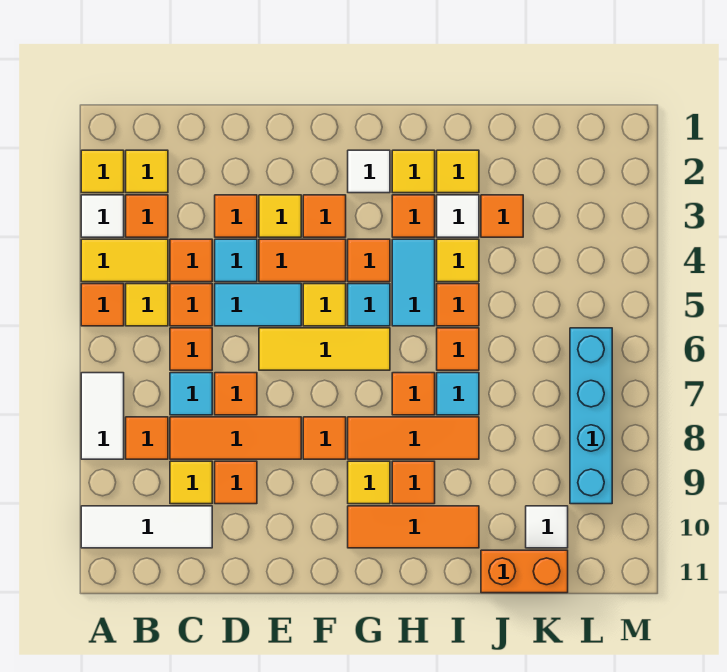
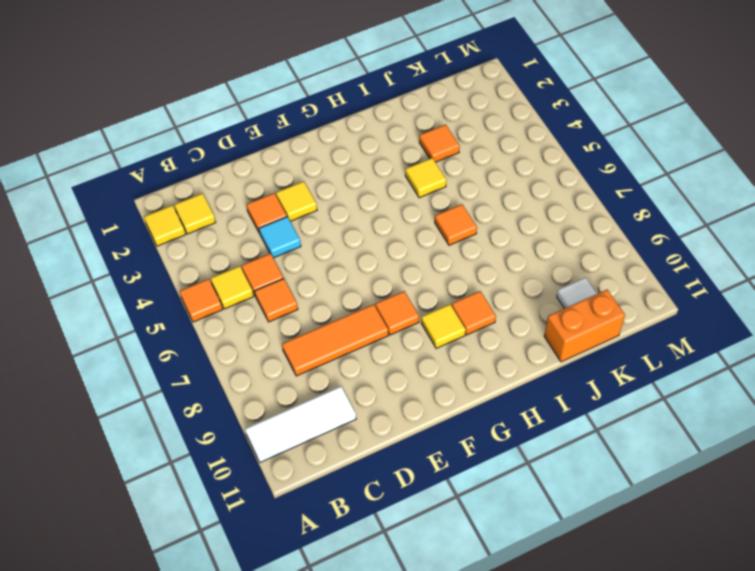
none -> white tile A3 level 1
none -> yellow tile A4:B4 level 1
none -> white tile A7:A8 level 1
none -> orange tile B3 level 1

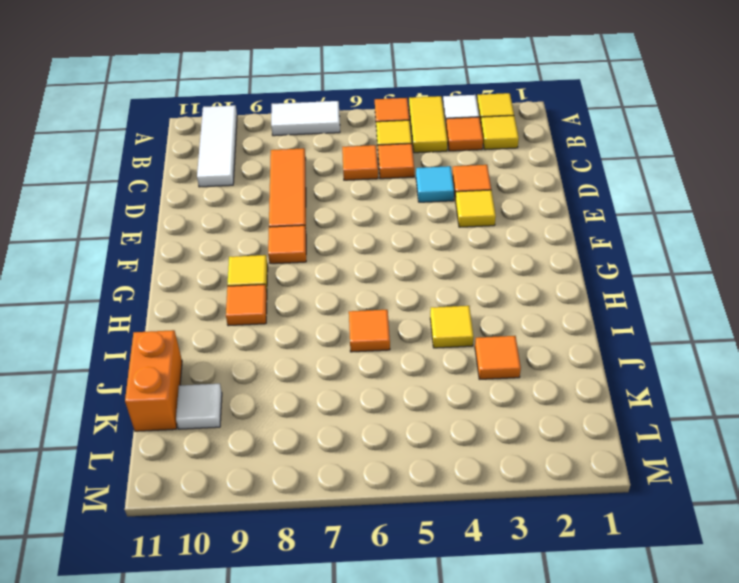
none -> orange tile B8 level 1
none -> orange tile C4 level 1
none -> cyan tile C7 level 1
none -> yellow tile C9 level 1

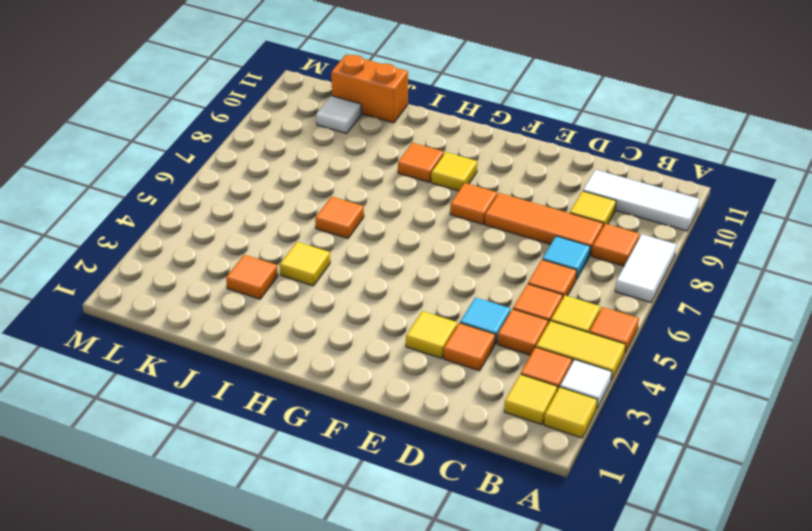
none -> cyan tile D5:E5 level 1
none -> orange tile D7 level 1
none -> orange tile D9 level 1
none -> orange tile E4:F4 level 1

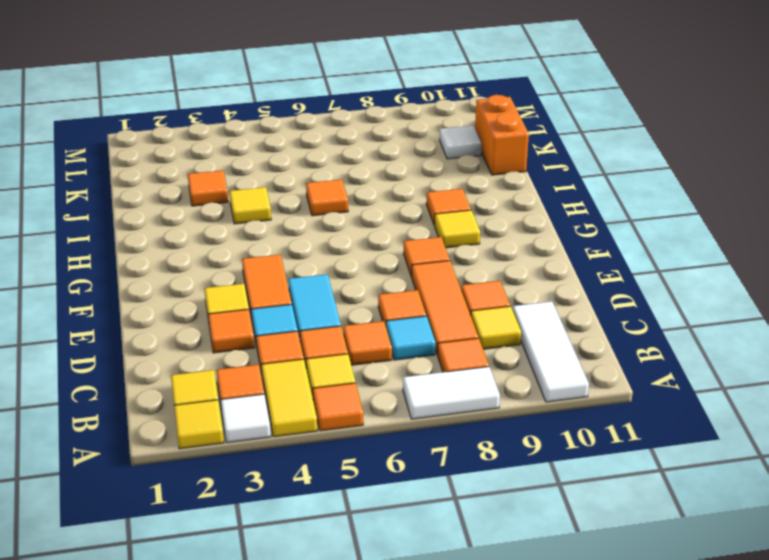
none -> yellow tile E6:G6 level 1
none -> orange tile F3 level 1
none -> yellow tile F5 level 1
none -> white tile G2 level 1

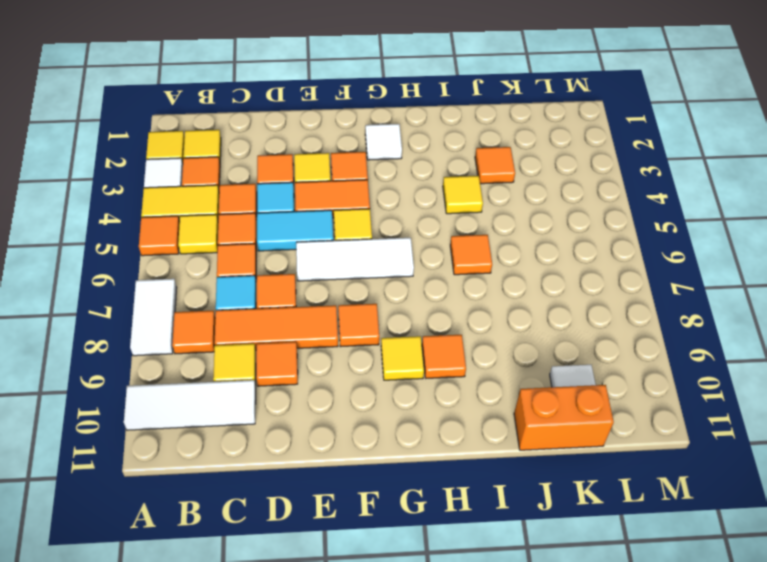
white tile E6:G6 level 1 -> yellow tile E6:G6 level 1
none -> orange tile G4 level 1
none -> cyan tile G5 level 1
none -> orange tile G8:I8 level 1
none -> orange tile G10:I10 level 1

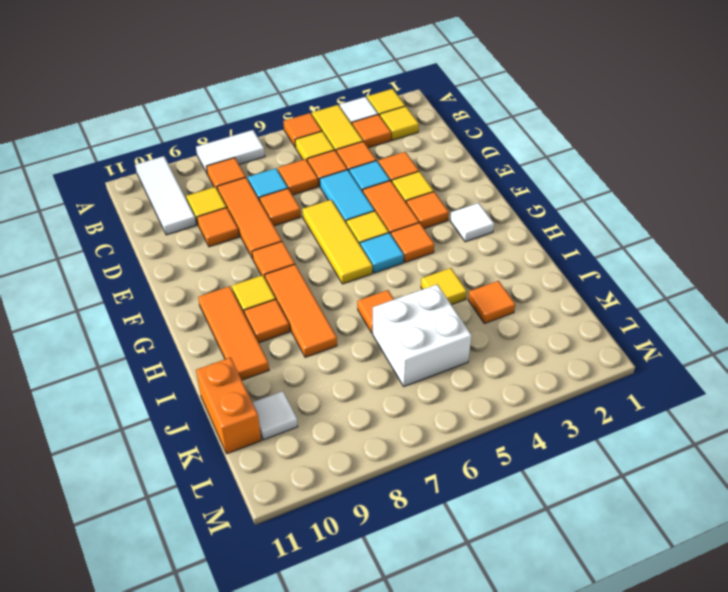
white brick J5:K6 level 1 -> none
none -> yellow tile H2 level 1
none -> orange tile H3 level 1
none -> cyan tile H4:H5 level 1
none -> orange tile H7 level 1

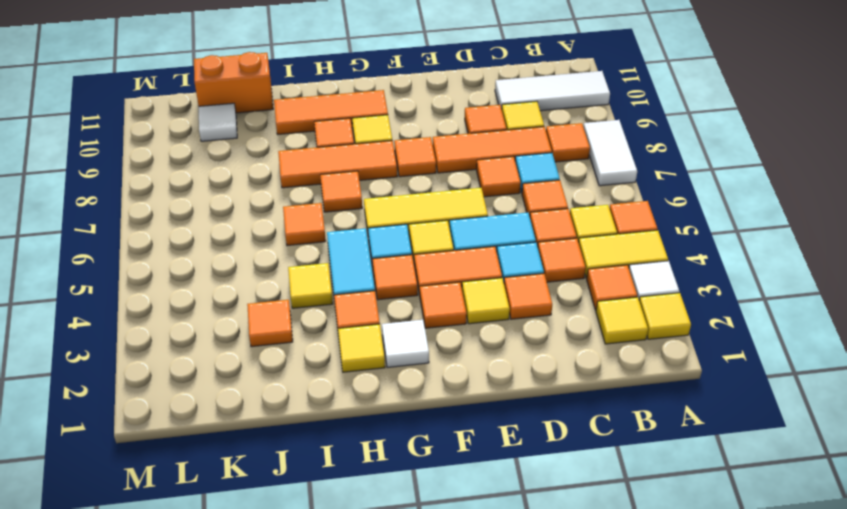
none -> yellow tile I2 level 1
none -> white tile I3 level 1
none -> orange tile I5 level 1
none -> cyan tile I7 level 1

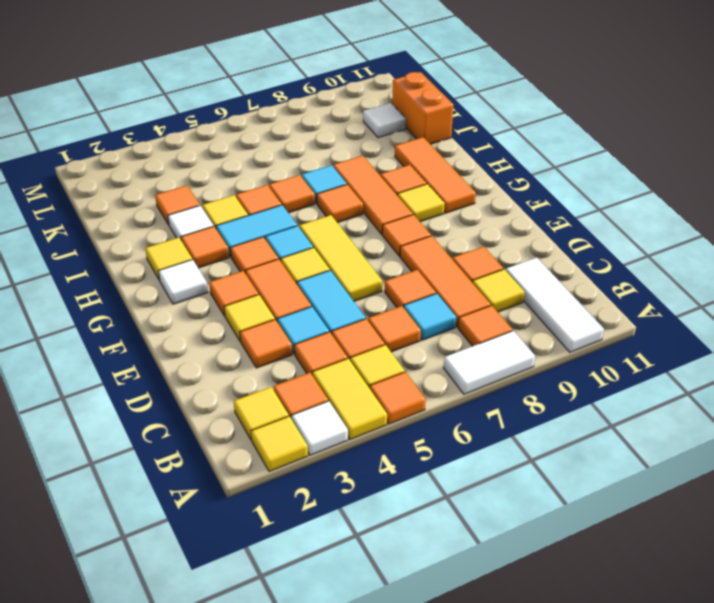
none -> yellow tile I2 level 1
none -> cyan brick L6:L9 level 1

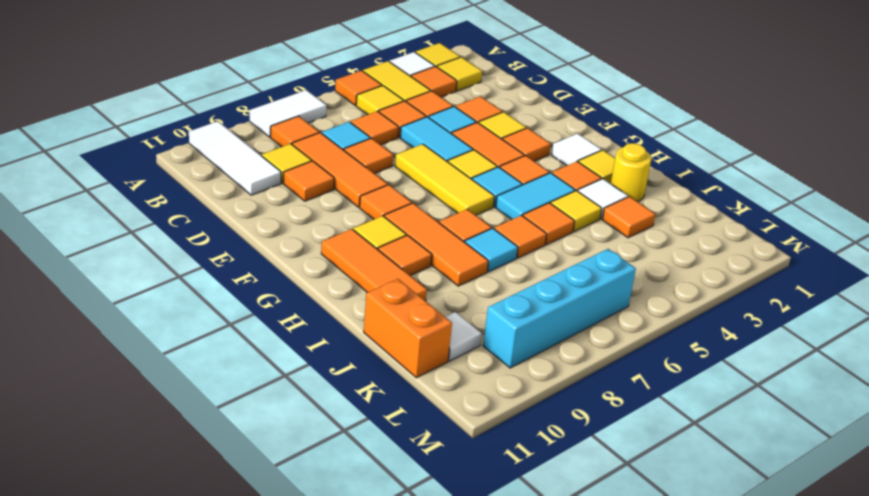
yellow round brick I2 level 1 -> yellow tile I2 level 1

